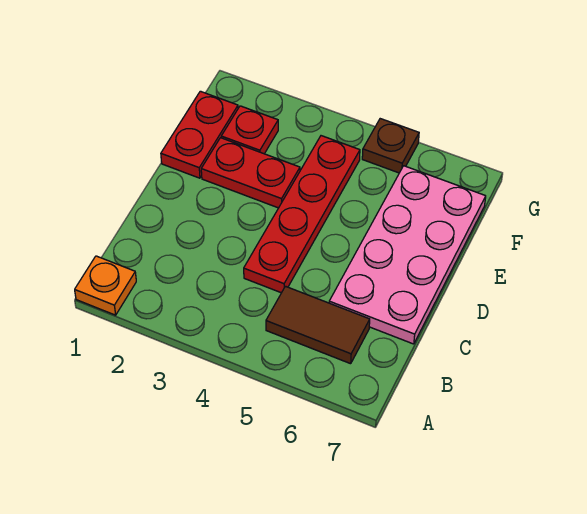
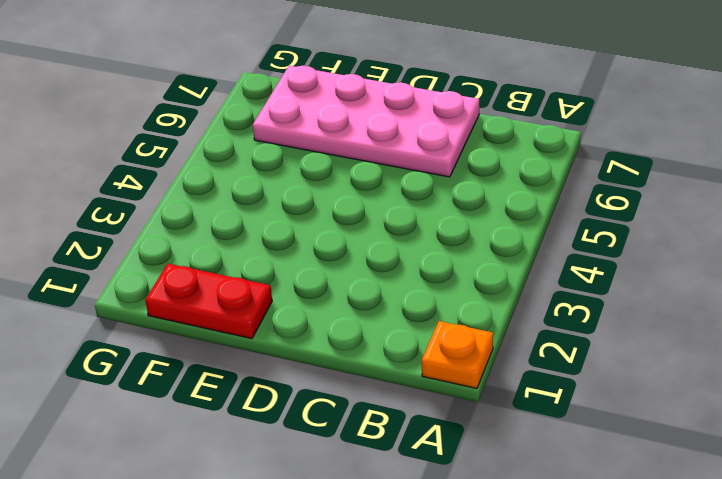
none -> brown tile B5:B6 level 1
none -> red plate C4:F4 level 1

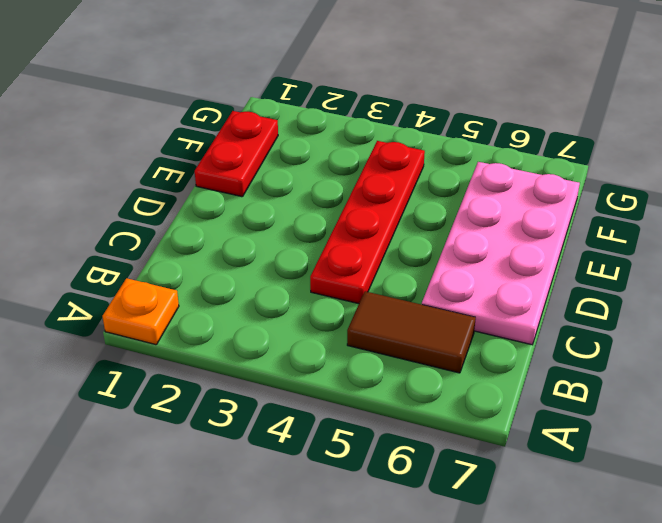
none -> red plate E2:E3 level 1
none -> red plate F2 level 1

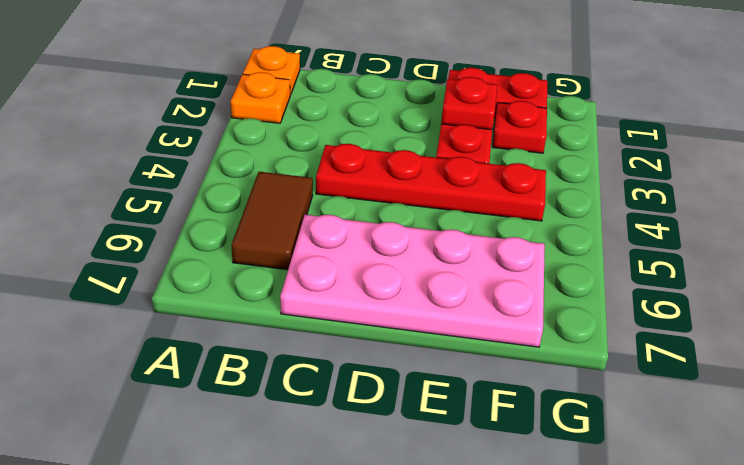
orange plate A2 level 1 -> none
red plate E2 level 2 -> none
none -> brown plate G5 level 1

